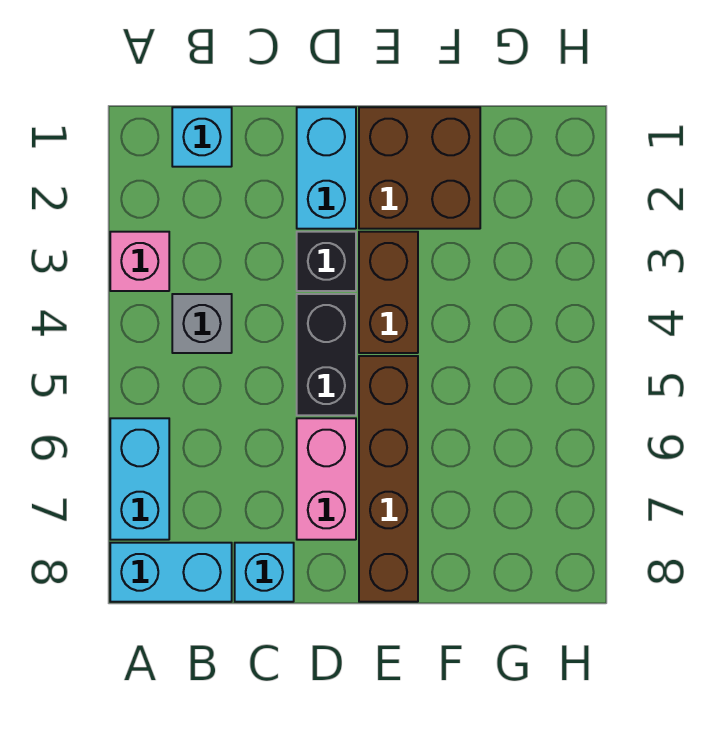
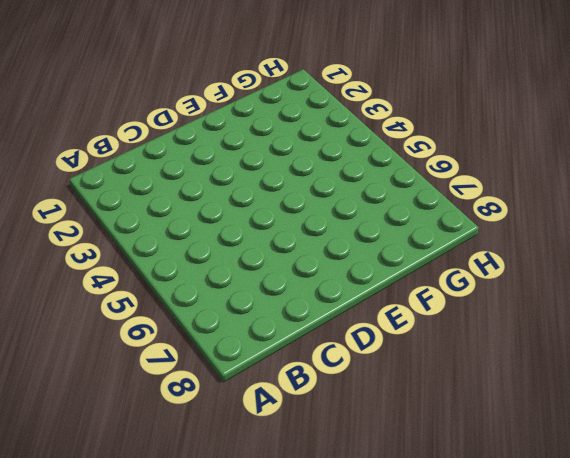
none -> pink brick A3 level 1
none -> cyan brick A6:A7 level 1
none -> cyan brick A8:B8 level 1

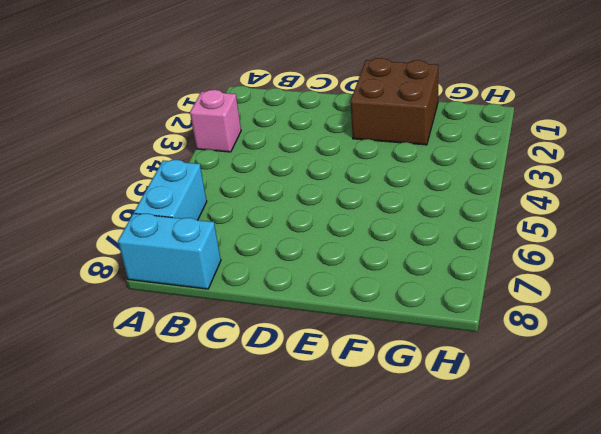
none -> cyan brick B1 level 1
none -> grey brick B4 level 1
none -> cyan brick C8 level 1

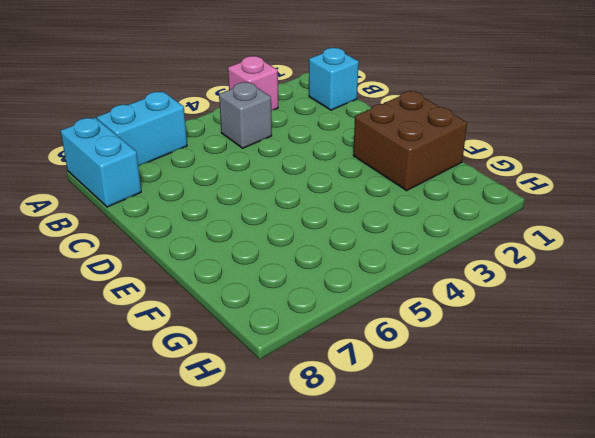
none -> cyan brick C8 level 1
none -> cyan brick D1:D2 level 1
none -> black brick D3 level 1

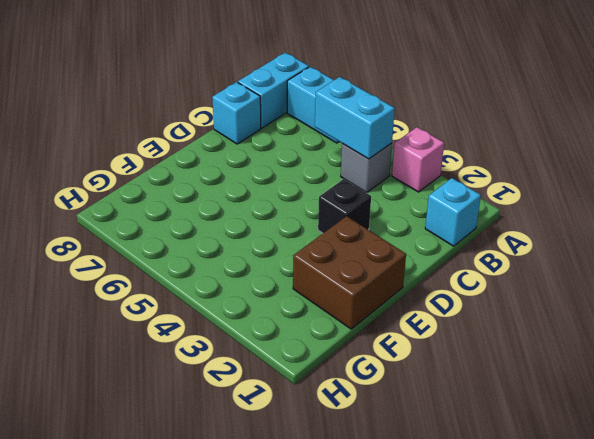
cyan brick B4:B5 level 2 -> cyan brick D1:D2 level 1
none -> black brick D4:D5 level 1
none -> pink brick D6:D7 level 1
none -> brown brick E3:E4 level 1

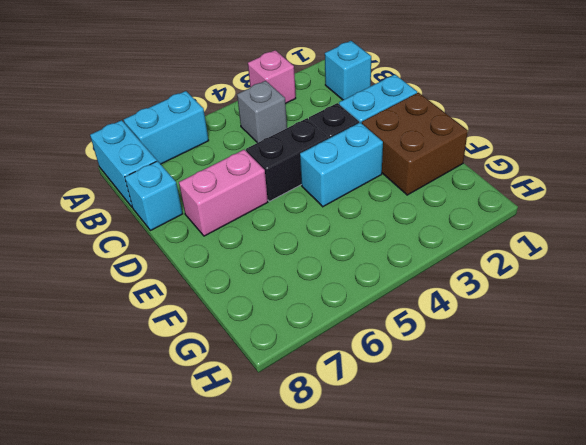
cyan brick E3:E4 level 1 -> brown brick E3:E4 level 1
none -> brown brick E5:E8 level 1

